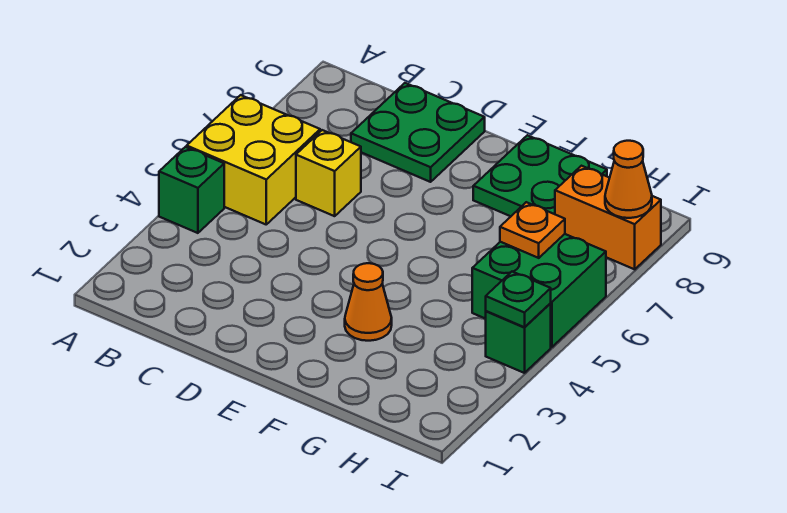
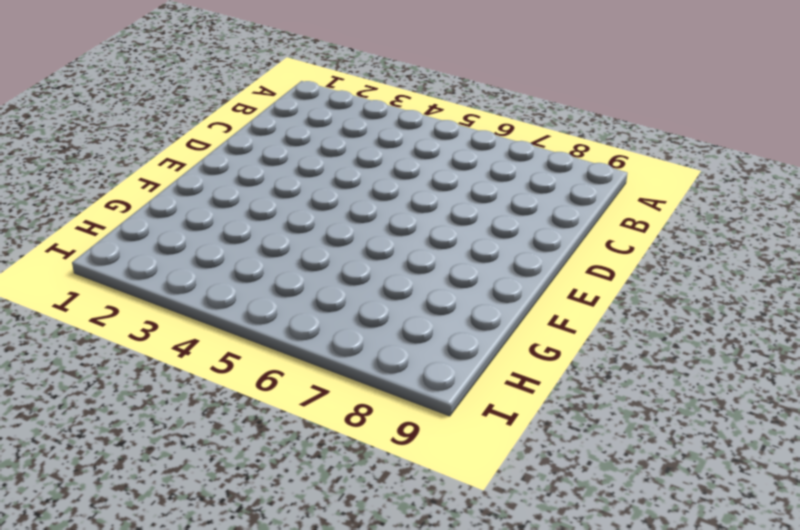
none -> green brick A4 level 1
none -> yellow brick A5:B6 level 1
none -> yellow brick C6 level 1

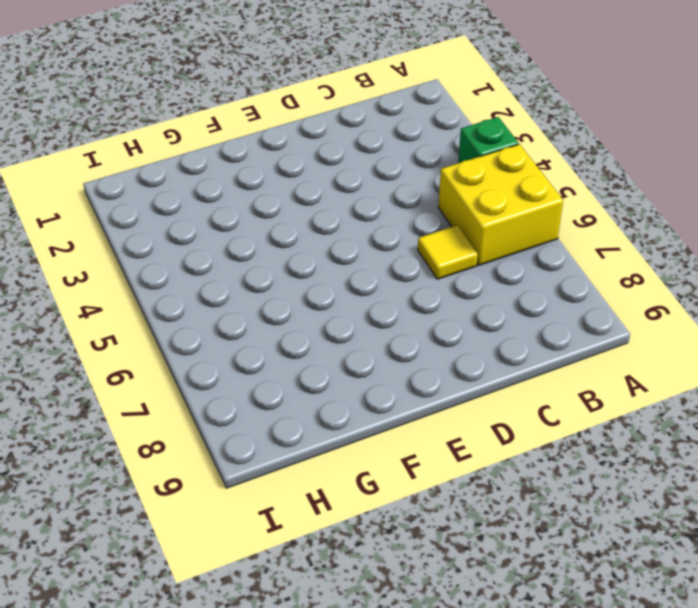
yellow tile C6 level 1 -> yellow brick C6 level 1
none -> green plate C8:D9 level 1
none -> orange cone F3 level 1
none -> green plate F8:G9 level 1

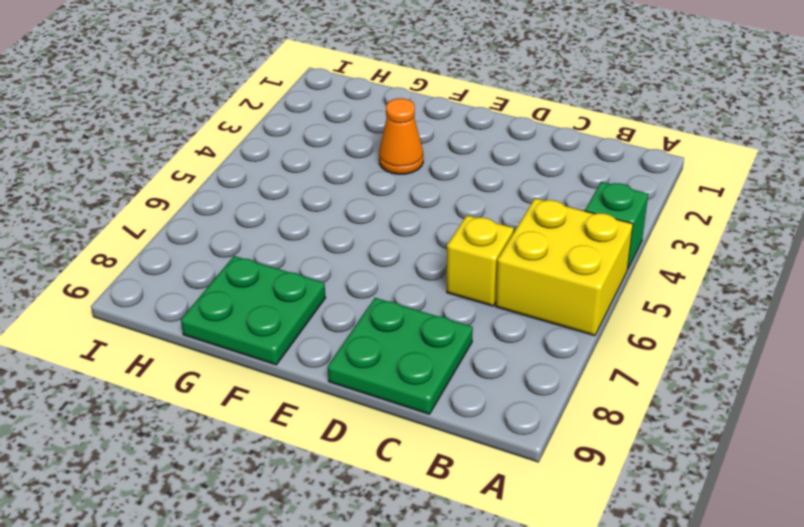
none -> green brick H5:I6 level 1
none -> orange brick H8:I8 level 1
none -> green brick I4 level 1

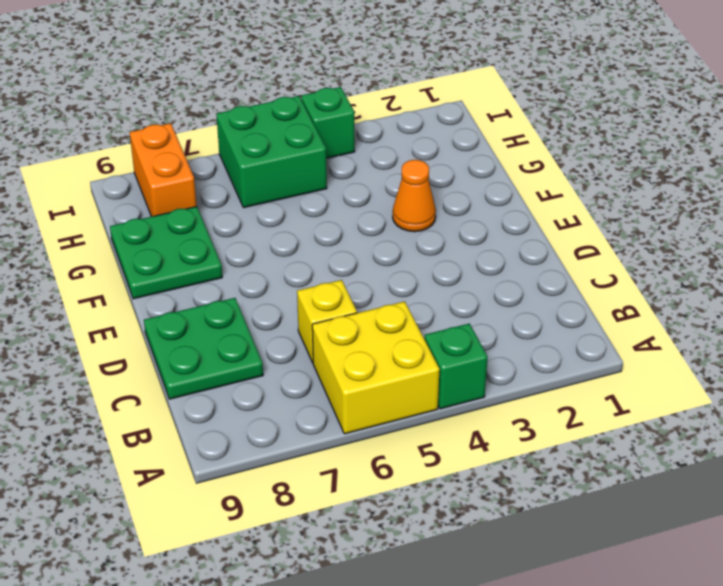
none -> orange plate H6 level 2
none -> green plate I4 level 2
none -> orange cone I8 level 2

